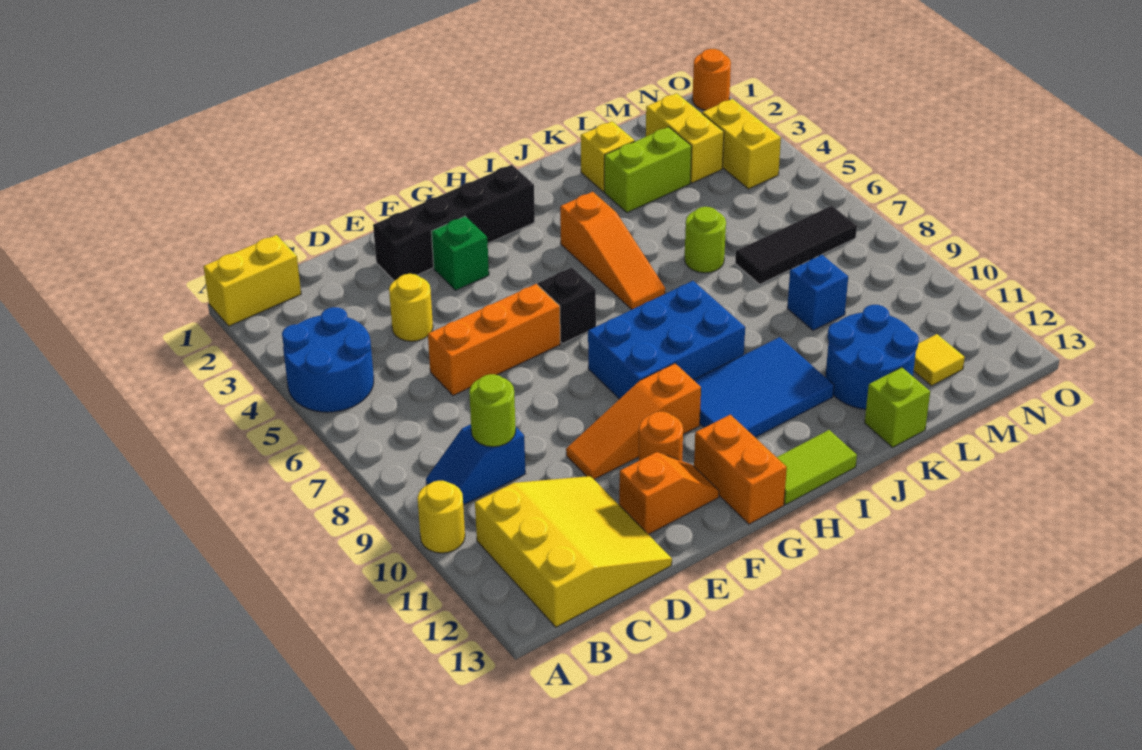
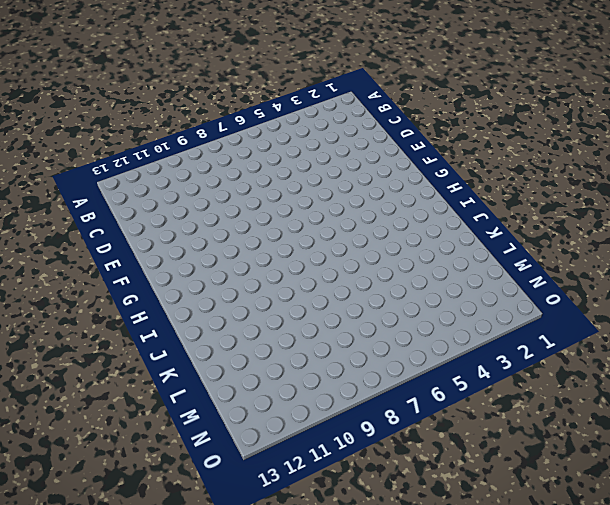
none -> yellow brick A1:B1 level 1
none -> blue round brick A4:B5 level 1
none -> yellow round brick A10 level 1
none -> blue slope B9:C9 level 1 top C

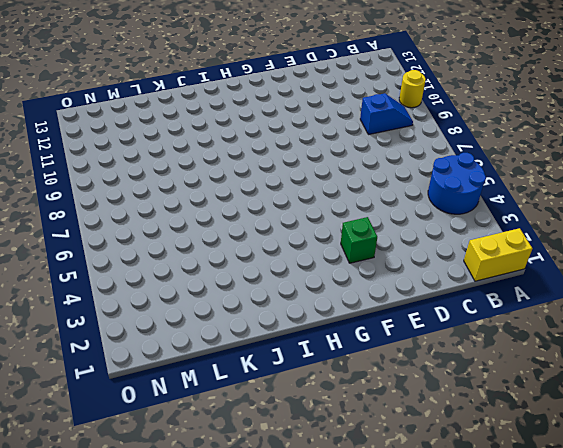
none -> yellow slope B11:D13 level 1 top B
none -> yellow round brick D4 level 1
none -> orange brick D6:F6 level 1
none -> black brick E2:H2 level 1

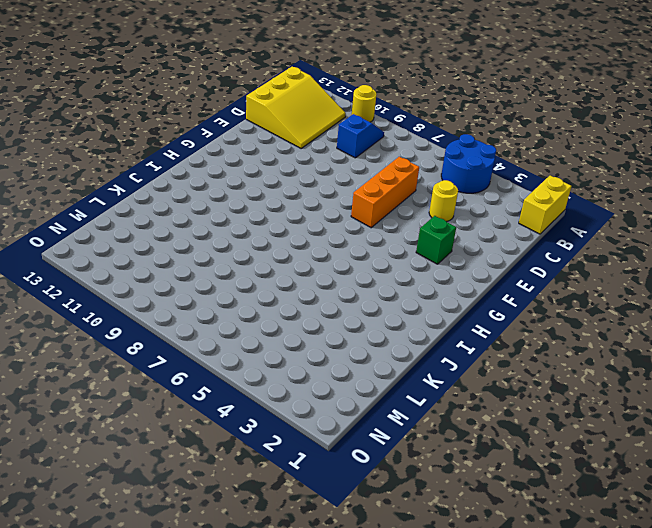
yellow slope B11:D13 level 1 top 13 -> yellow slope B11:D13 level 1 top B
none -> black brick E2:H2 level 1
none -> orange slope E10:G10 level 1 top G
none -> orange slope E12:F12 level 1 top E
none -> orange round brick F11 level 1

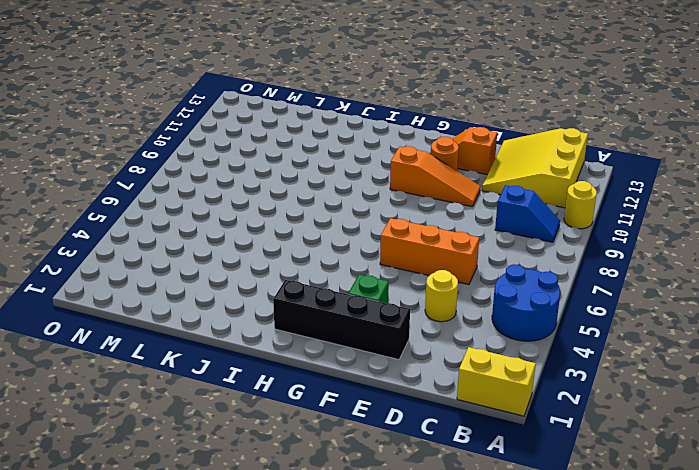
none -> black brick G6 level 1
none -> blue brick G8:I9 level 1
none -> orange brick G12:G13 level 1
none -> blue tile H10:J11 level 1

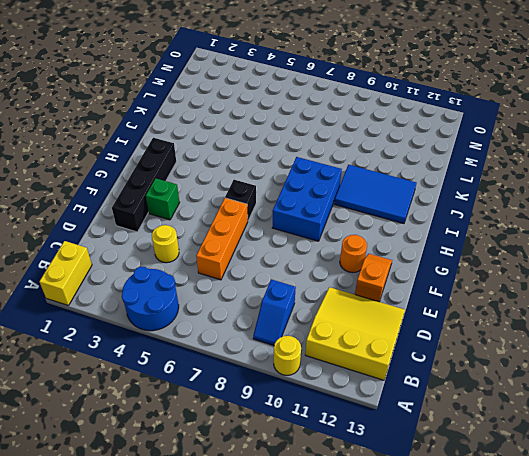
blue tile I10:J12 level 1 -> blue tile H10:J11 level 1
none -> orange slope E10:G10 level 1 top G
none -> orange brick G12:G13 level 1
none -> lime tile H13:I13 level 1
none -> orange slope I4:I6 level 1 top 4

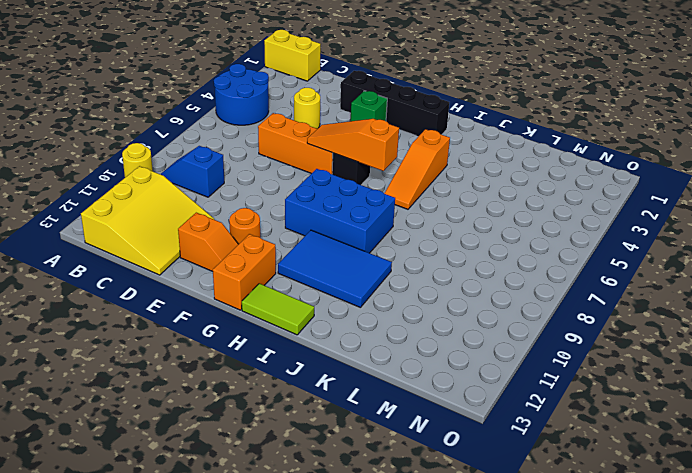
orange slope F6:H6 level 2 top H -> orange slope E10:G10 level 1 top G
none -> yellow brick K2 level 1
none -> lime brick K3:L3 level 1
none -> lime round brick K6 level 1
none -> blue round brick K11:L12 level 1

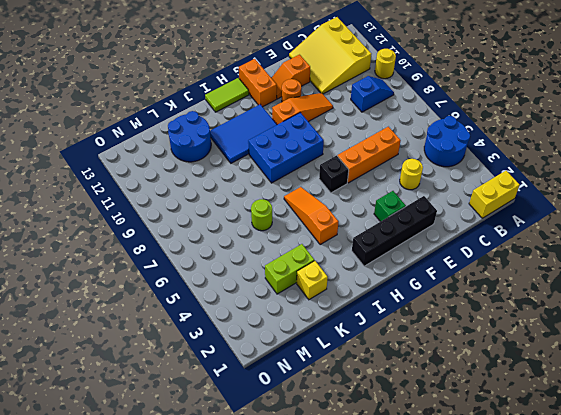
none -> lime brick K13 level 1
none -> black tile L7:N7 level 1
none -> blue brick L9 level 1
none -> yellow brick M2:M3 level 1

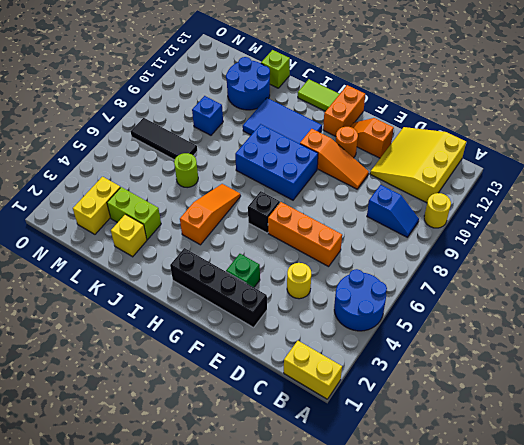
none -> yellow tile M12 level 1
none -> yellow brick N3:N4 level 1
none -> orange round brick O1 level 1
none -> lime round brick C9 level 2

